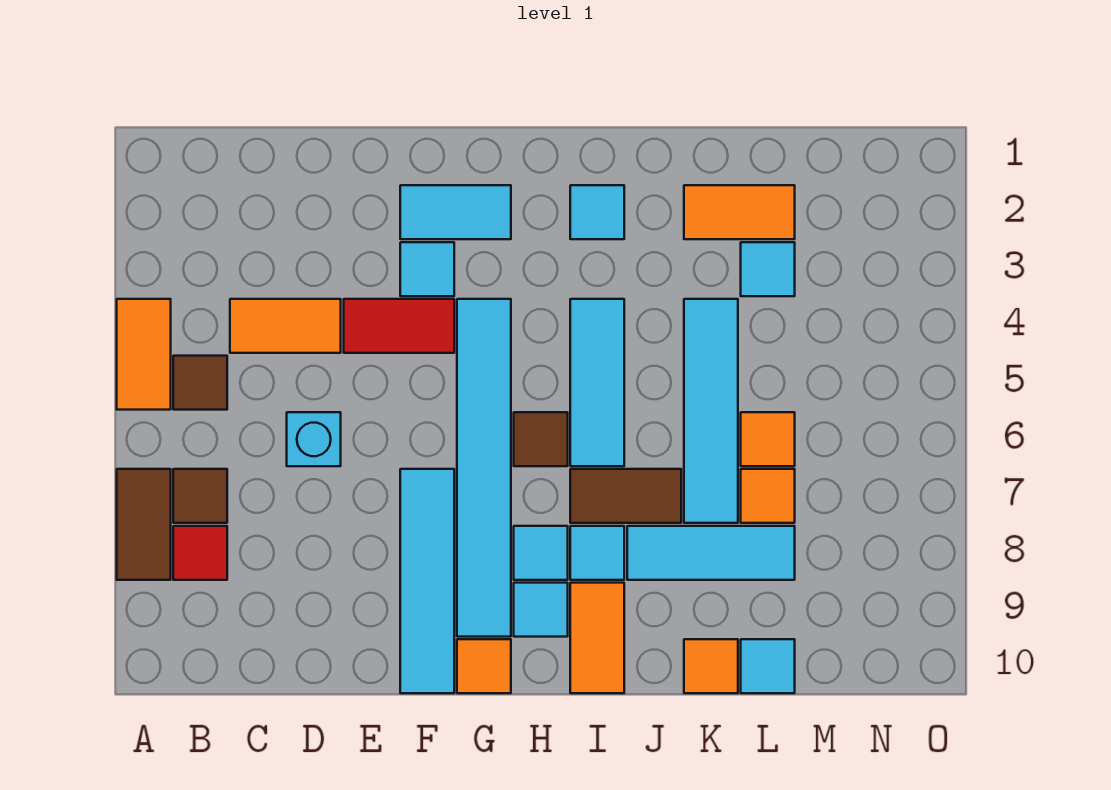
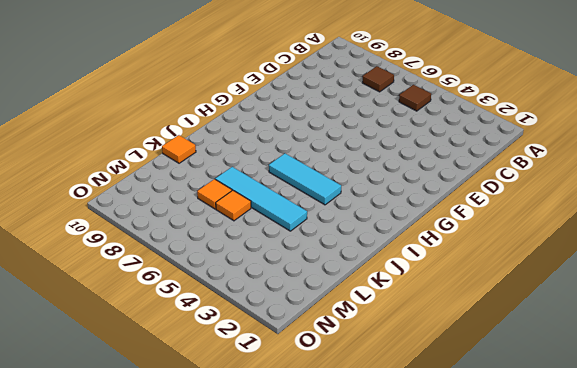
none -> orange tile A4:A5 level 1
none -> brown tile A7:A8 level 1
none -> red tile B8 level 1

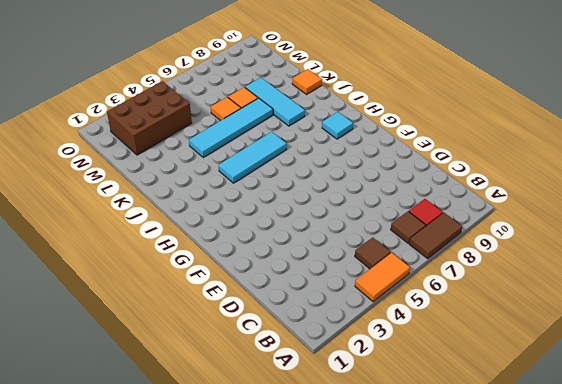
brown brick M2:N4 level 1 -> none
none -> orange tile C4:D4 level 1
none -> cyan brick D6 level 1
none -> red tile E4:F4 level 1

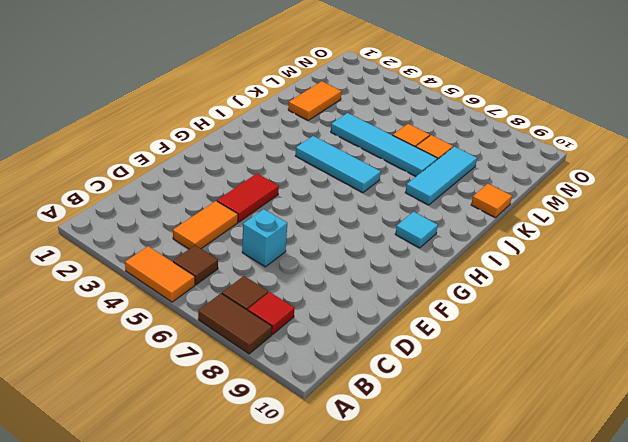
none -> cyan tile F2:G2 level 1
none -> cyan tile F3 level 1
none -> cyan tile F7:F10 level 1

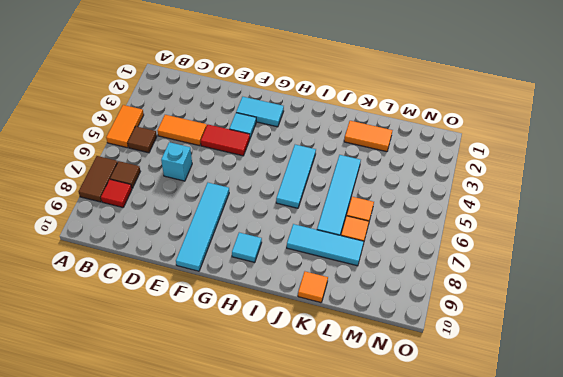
none -> cyan tile G4:G9 level 1
none -> orange tile G10 level 1
none -> brown tile H6 level 1

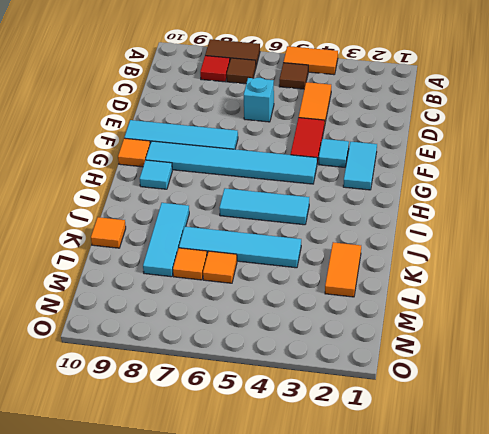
none -> brown tile H6 level 1
none -> cyan tile H8 level 1
none -> cyan tile I2 level 1

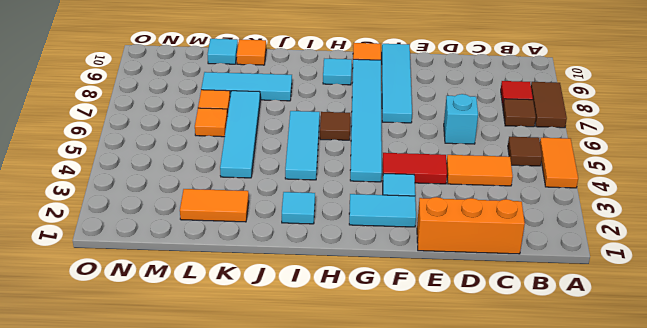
orange brick C1:E1 level 1 -> none
none -> cyan tile H8 level 1
none -> brown tile I7:J7 level 1
none -> cyan tile I8 level 1

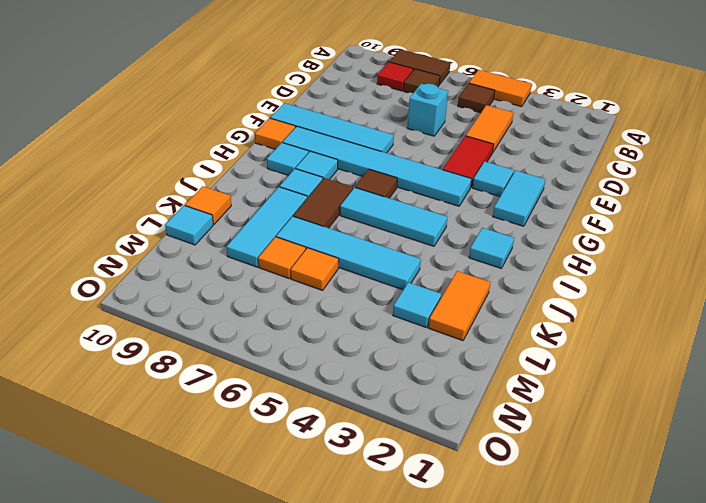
none -> orange tile I9:I10 level 1

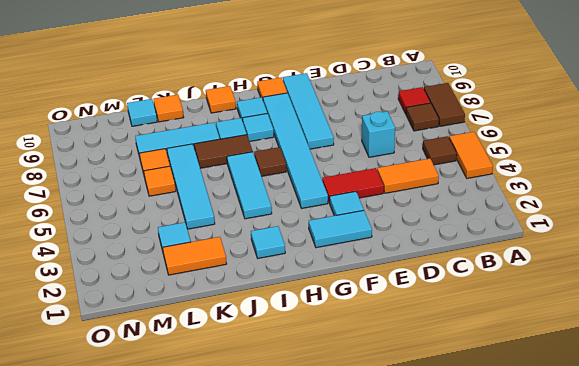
orange tile I10 level 1 -> orange tile I9:I10 level 1

